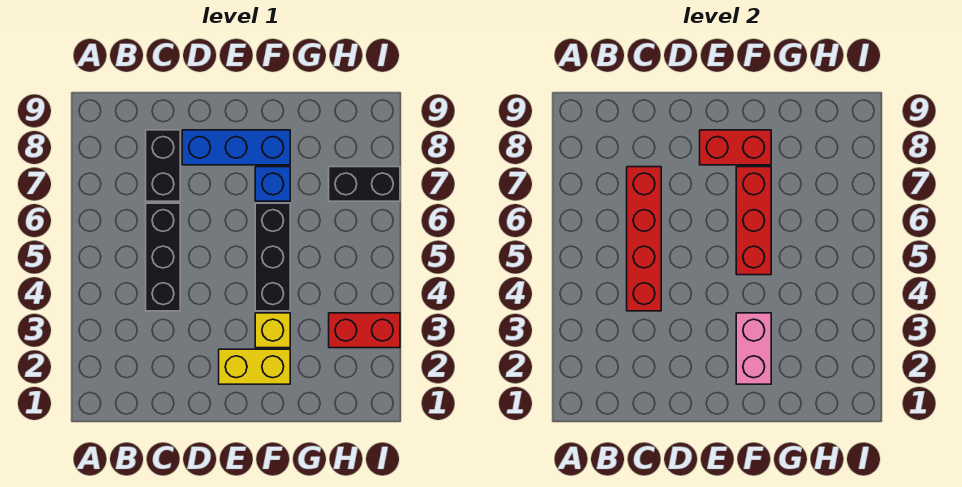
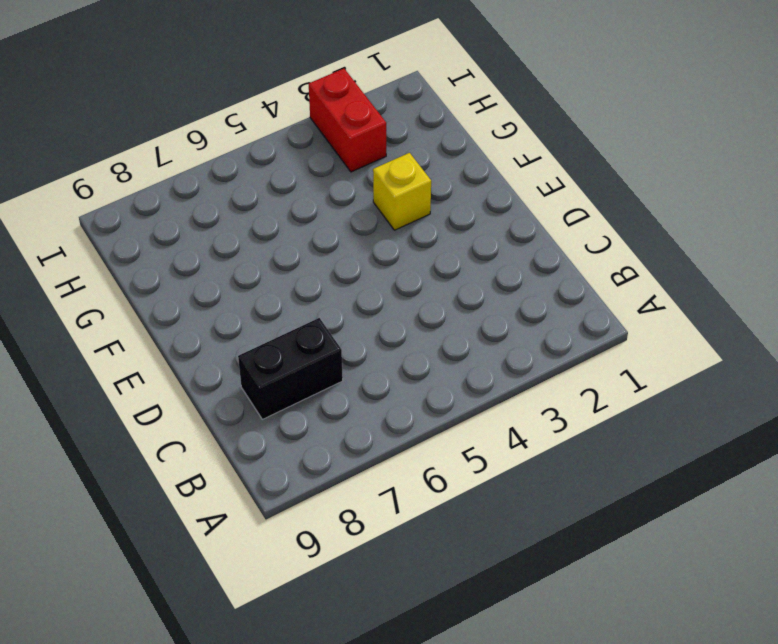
none -> black brick C4:C6 level 1
none -> blue brick D8:F8 level 1
none -> yellow brick E2:F2 level 1

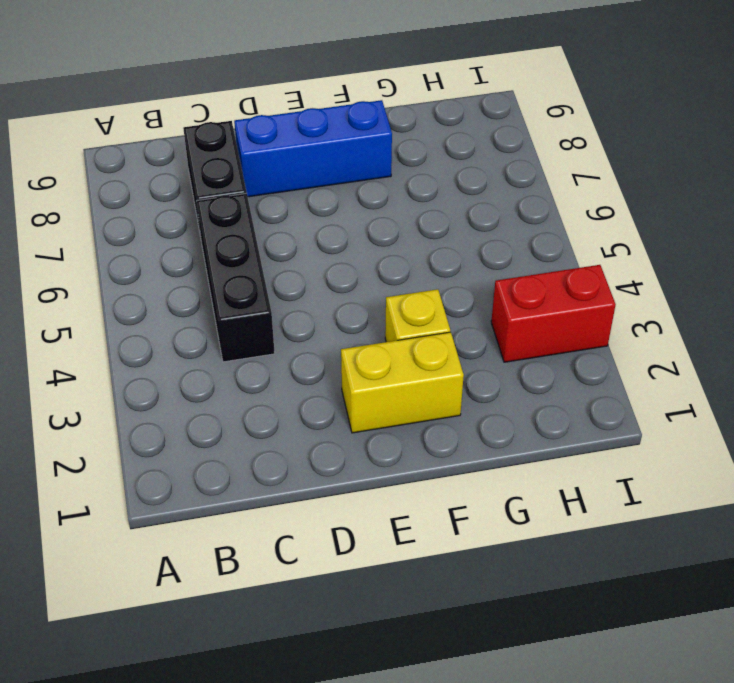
none -> black brick F4:F6 level 1
none -> blue brick F7 level 1
none -> black brick H7:I7 level 1

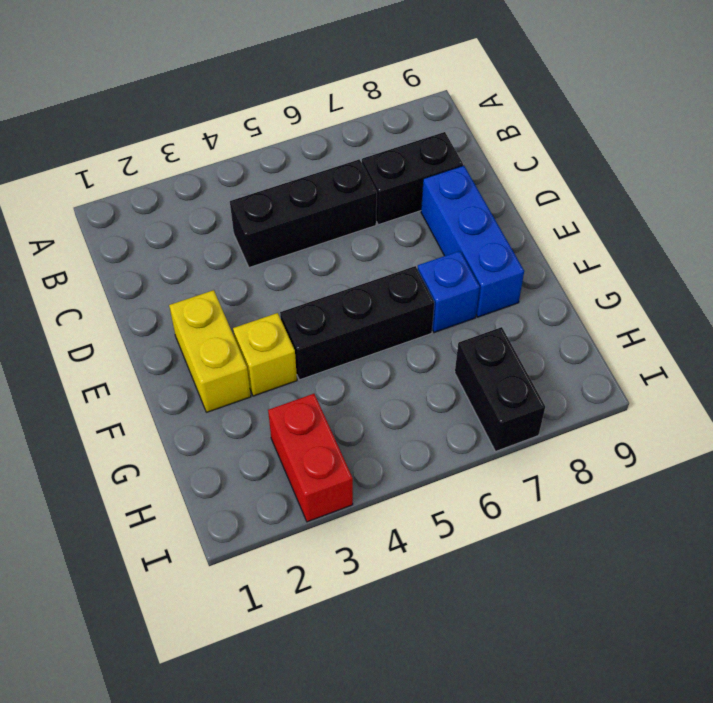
none -> red brick C4:C7 level 2
none -> red brick E8:F8 level 2
none -> pink brick F2:F3 level 2

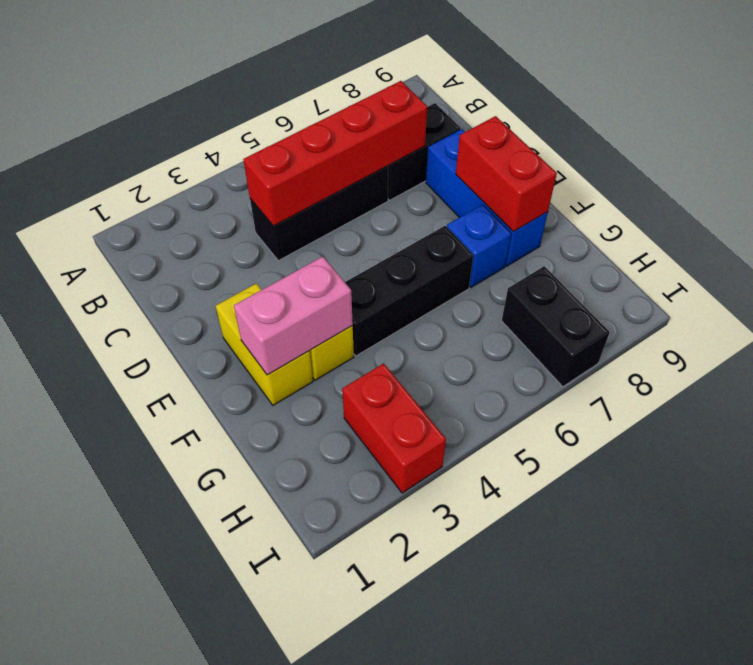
none -> red brick F5:F7 level 2

